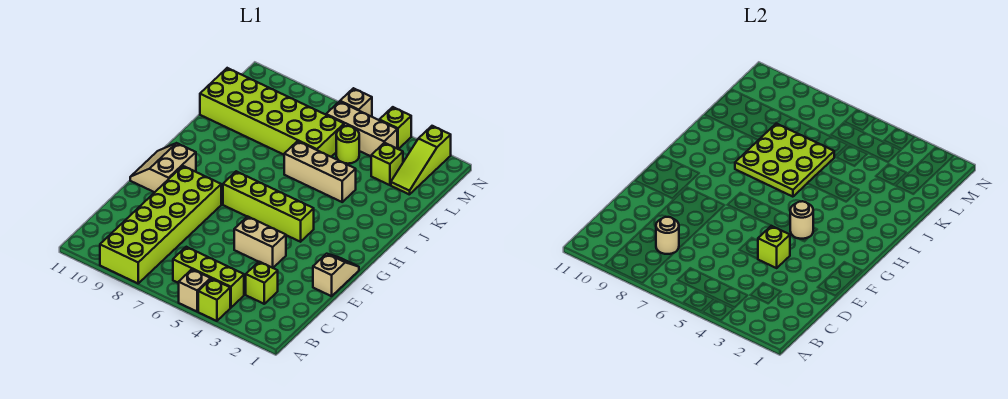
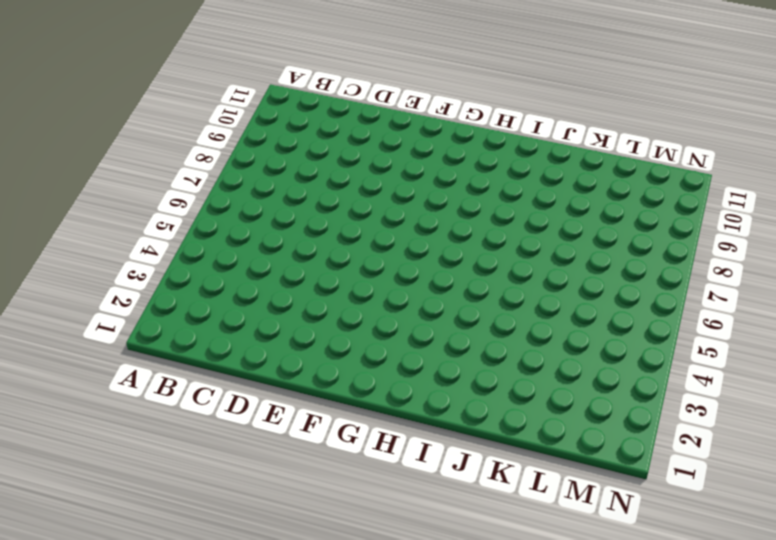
none -> lime brick A4 level 1
none -> tan brick A5 level 1
none -> lime brick A8:F9 level 1

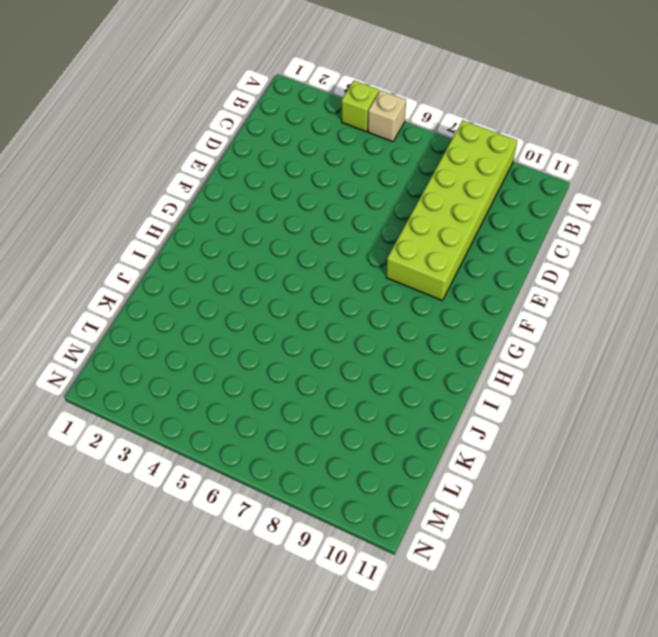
none -> lime brick B4:B6 level 1
none -> lime brick C3 level 1
none -> tan slope E1:F1 level 1 top E

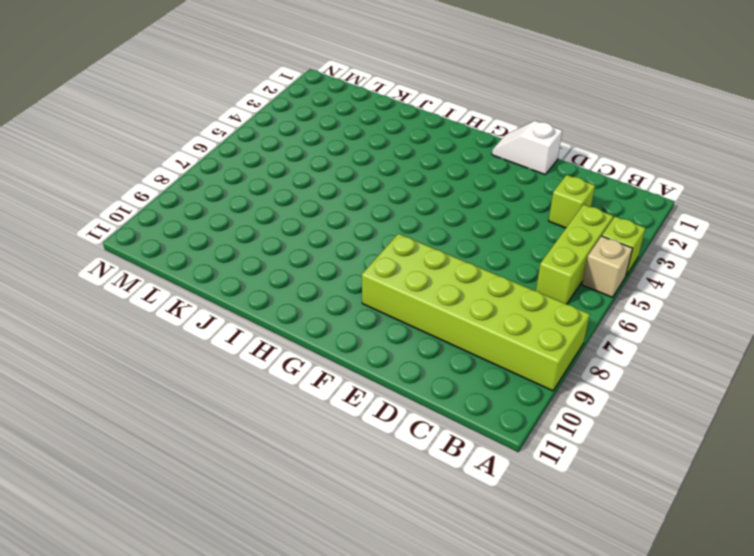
white slope E1:F1 level 1 top E -> tan slope E1:F1 level 1 top E
none -> tan brick E4:E5 level 1
none -> tan slope F10:G11 level 1 top 10
none -> lime brick G4:G7 level 1

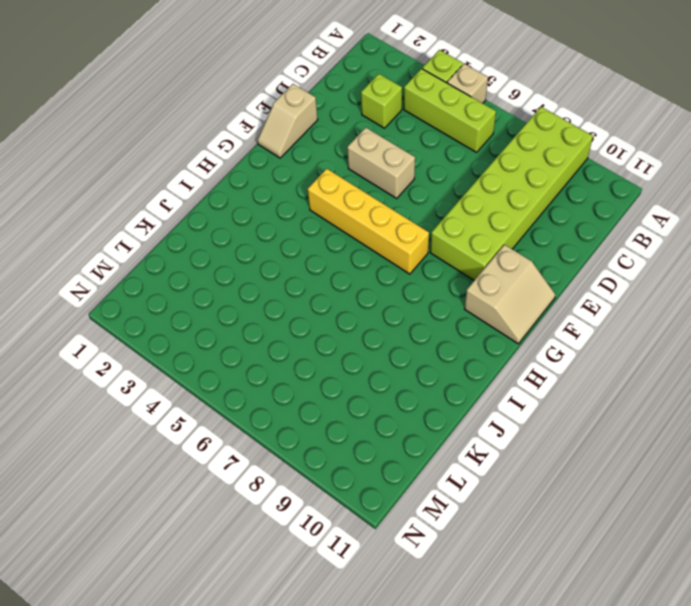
yellow brick G4:G7 level 1 -> lime brick G4:G7 level 1
none -> tan brick J4:J6 level 1
none -> lime brick K6:L11 level 1
none -> lime slope L2:N2 level 1 top N

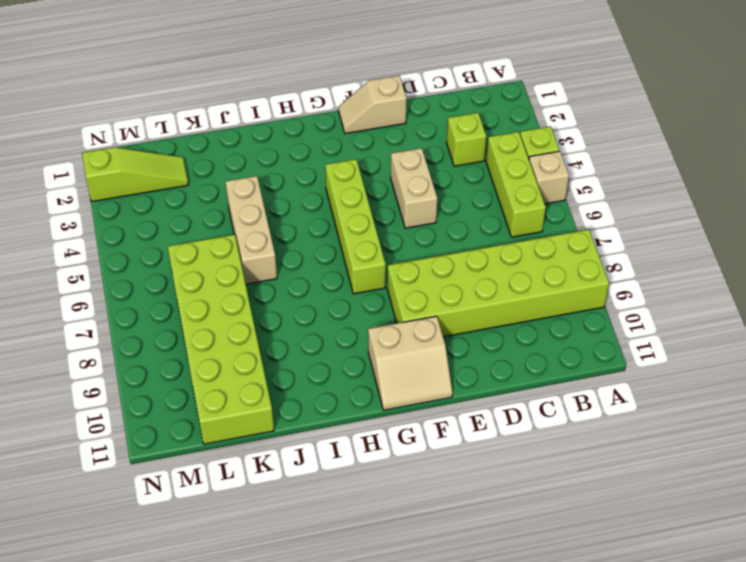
none -> lime brick L3 level 1
none -> lime round brick L5 level 1
none -> tan brick M4:M6 level 1

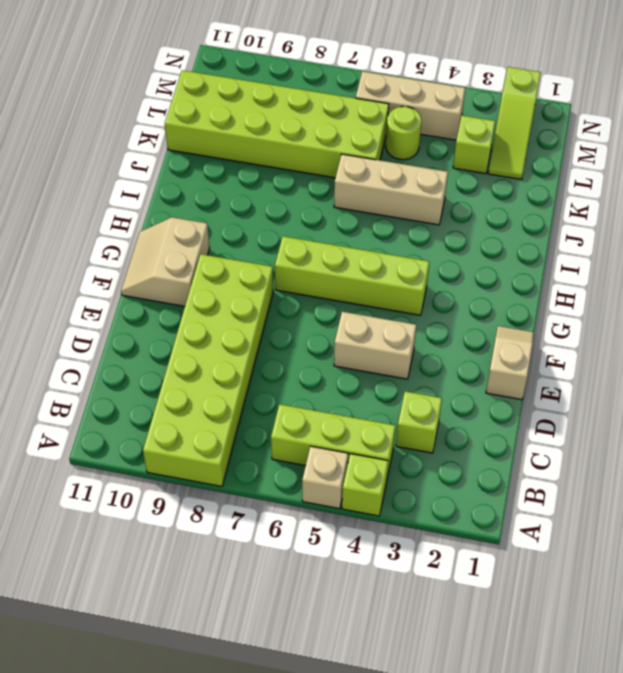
none -> lime brick N4 level 1
none -> tan brick N6 level 1
none -> tan round brick C8 level 2

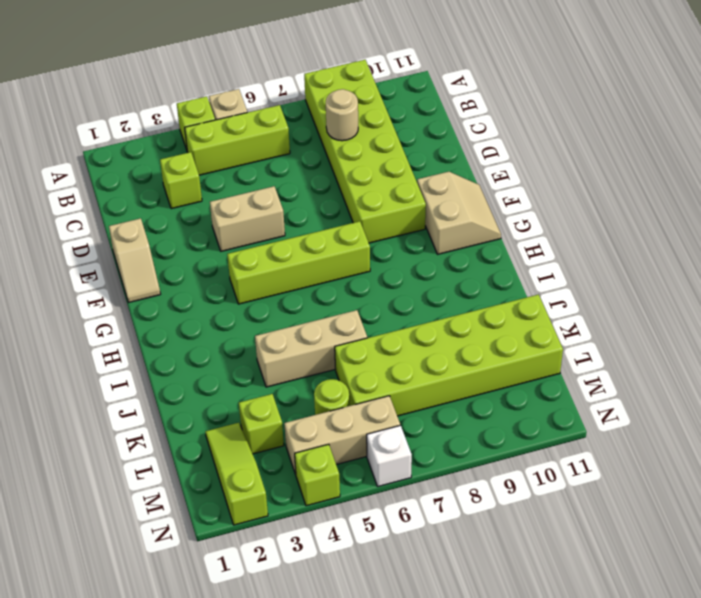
white brick N6 level 1 -> tan brick N6 level 1
none -> lime brick E4 level 2
none -> tan round brick G4 level 2
none -> lime plate I6:K8 level 2

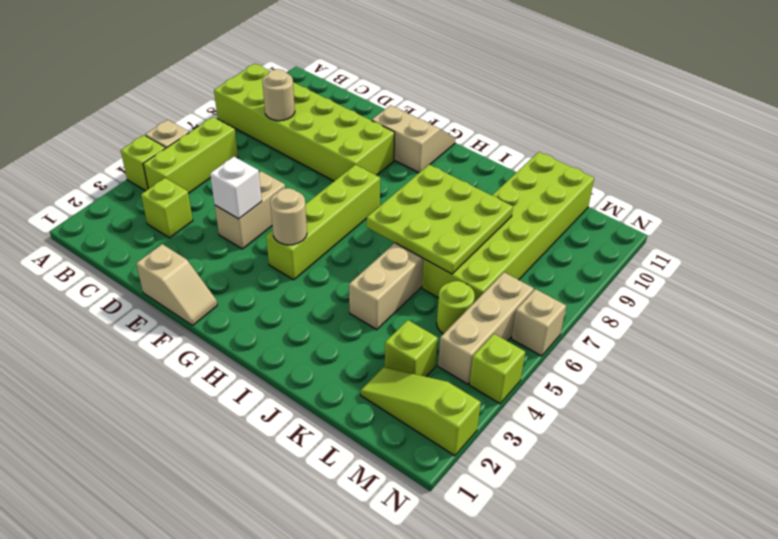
white brick E4 level 2 -> lime brick E4 level 2

